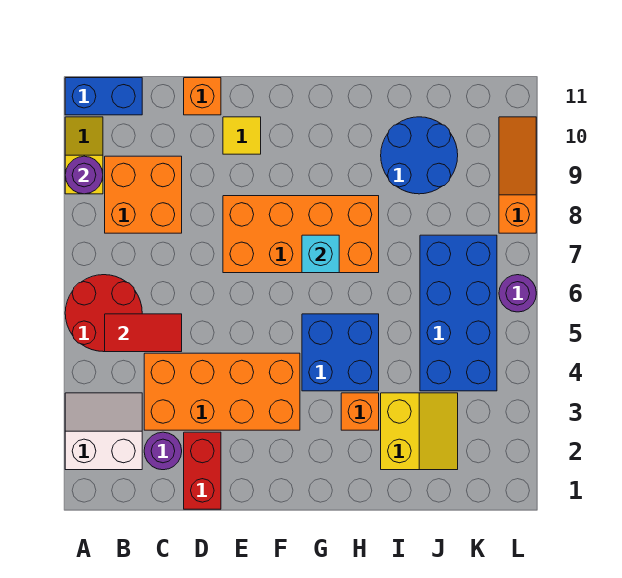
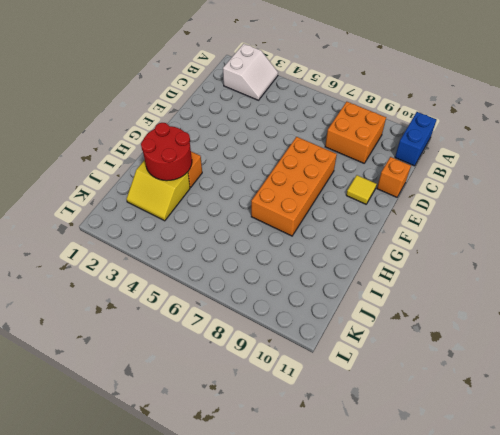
red round brick H2:I3 level 2 -> red round brick A5:B6 level 1
none -> yellow slope A9:A10 level 1 top 9
none -> purple round brick C2 level 1
none -> orange brick C3:F4 level 1

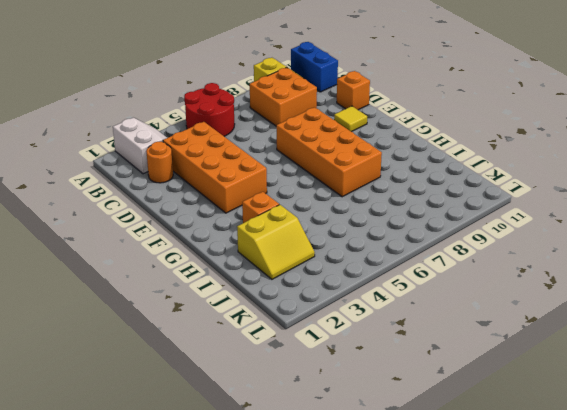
orange round brick C2 level 1 -> purple round brick C2 level 1
none -> red brick D1:D2 level 1
none -> blue brick G4:H5 level 1
none -> blue round brick I9:J10 level 1

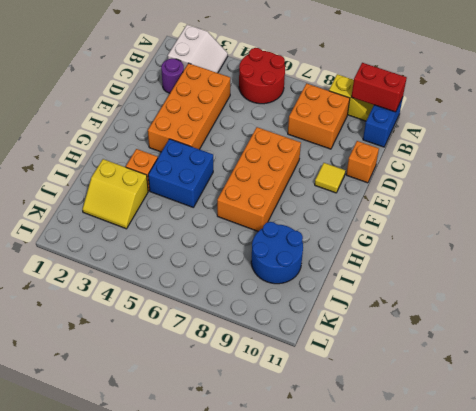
red brick A10:A11 level 2 -> red brick D1:D2 level 1
none -> blue brick J4:K7 level 1
none -> purple round brick L6 level 1
none -> orange slope L8:L10 level 1 top 8

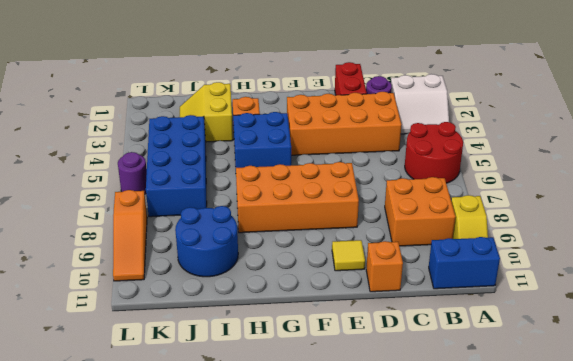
none -> purple round brick A9 level 2
none -> red tile B5:C5 level 2
none -> cyan brick G7 level 2

